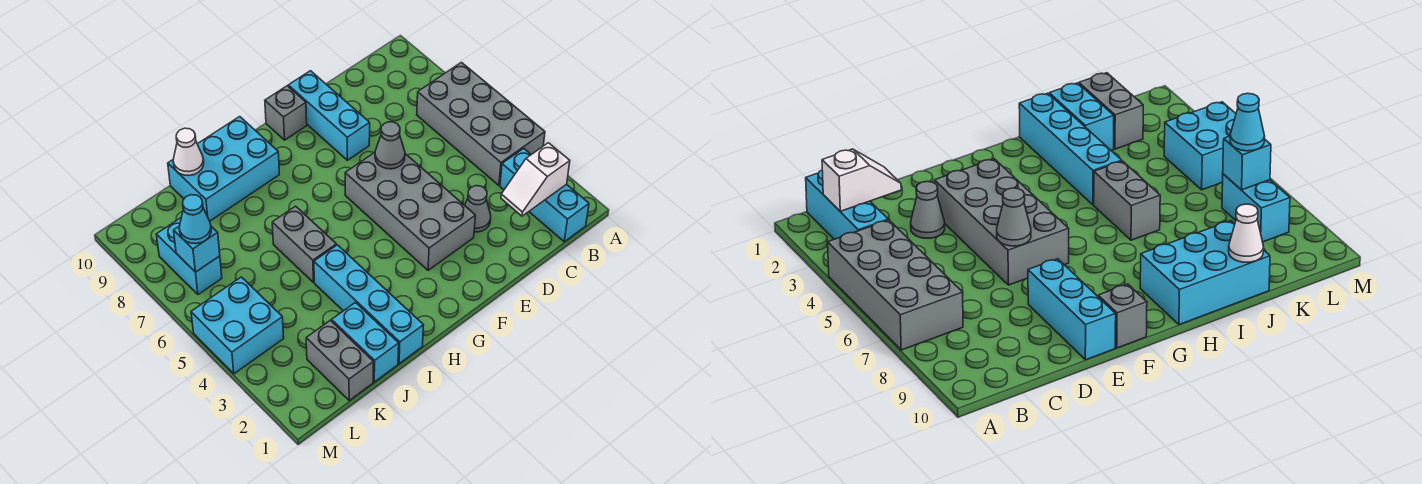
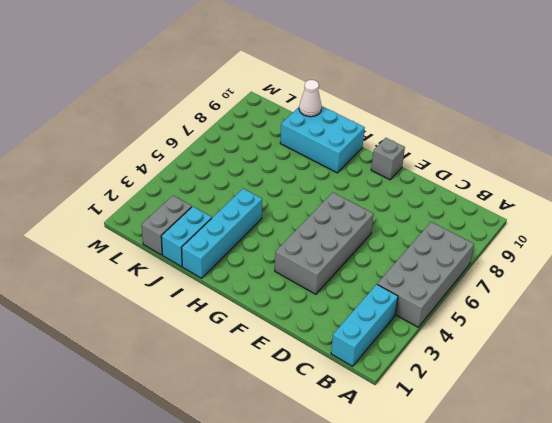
none -> grey cone D3 level 1
none -> cyan brick E8:E10 level 1
none -> grey brick I5:I6 level 1

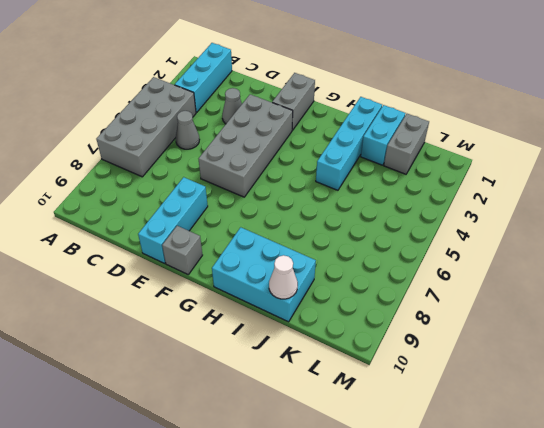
grey cone C5 level 1 -> grey cone E6 level 2
grey brick F1:F2 level 1 -> grey brick I5:I6 level 1
none -> cyan brick L4:M5 level 1
none -> cyan brick L7:L8 level 1
none -> white slope B2:C2 level 2 top B

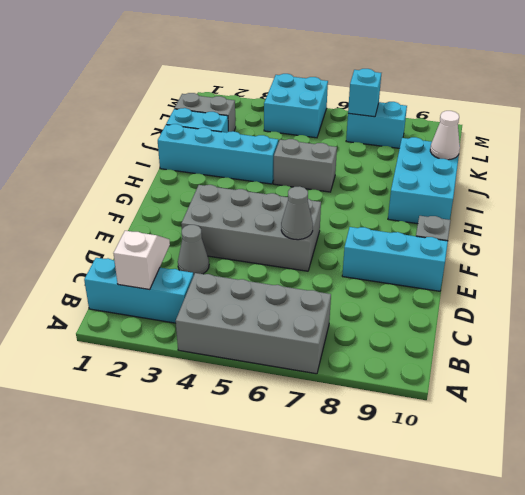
none -> cyan cone L7 level 3

